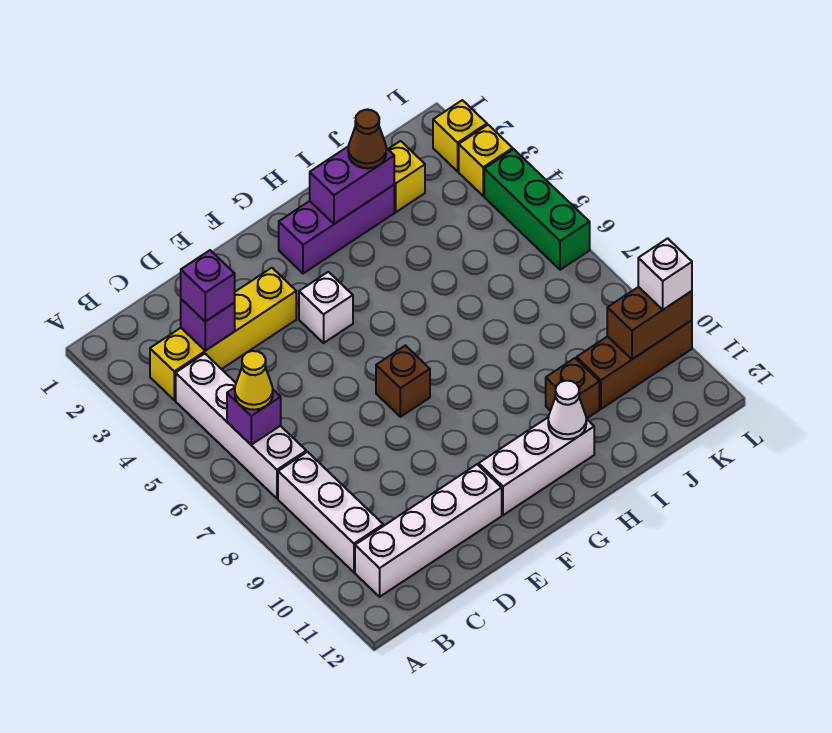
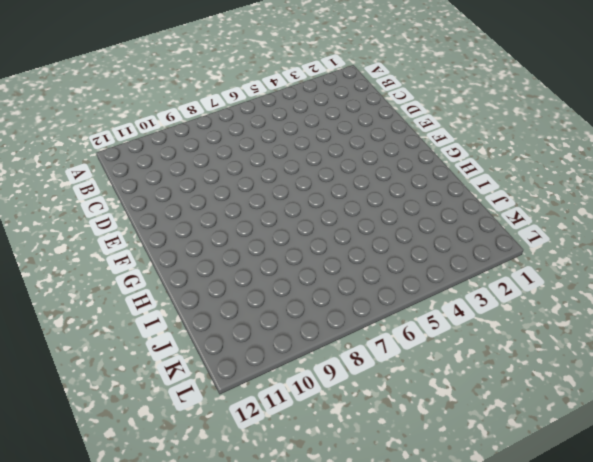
none -> yellow brick B3:E3 level 1
none -> white brick B4:B7 level 1
none -> white brick B8:B10 level 1

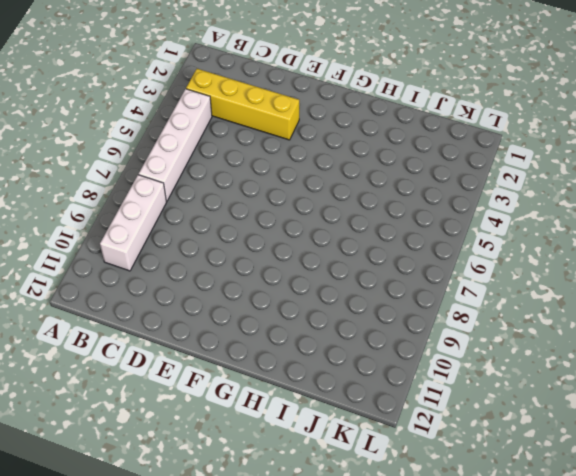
none -> white brick B11:E11 level 1
none -> white brick F4 level 1
none -> brown brick F7 level 1

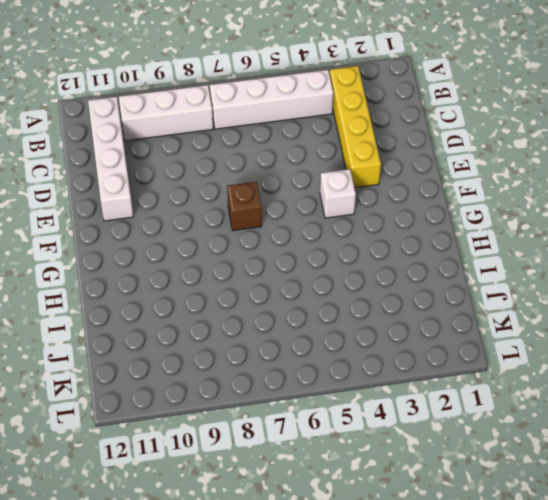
none -> white brick F11:H11 level 1
none -> purple brick G2:I2 level 1
none -> brown brick I10 level 1

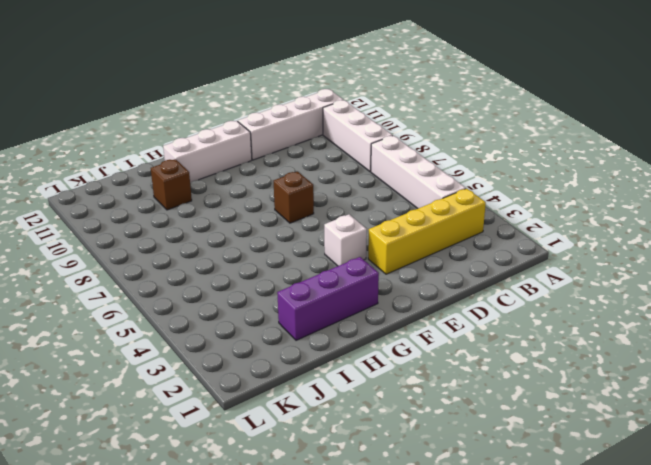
none -> yellow brick J2 level 1
none -> brown brick J10:L10 level 1
none -> yellow brick L2 level 1

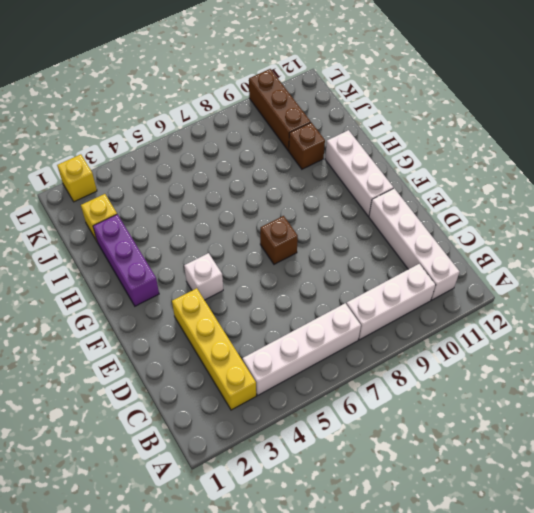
none -> yellow brick L3 level 1
none -> green brick L4:L6 level 1
none -> purple brick B6 level 2

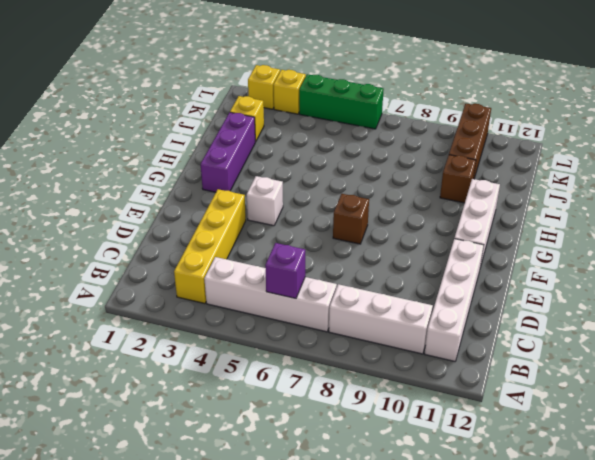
none -> purple brick C3 level 2
none -> purple brick H2:I2 level 2
none -> white cone H11 level 2

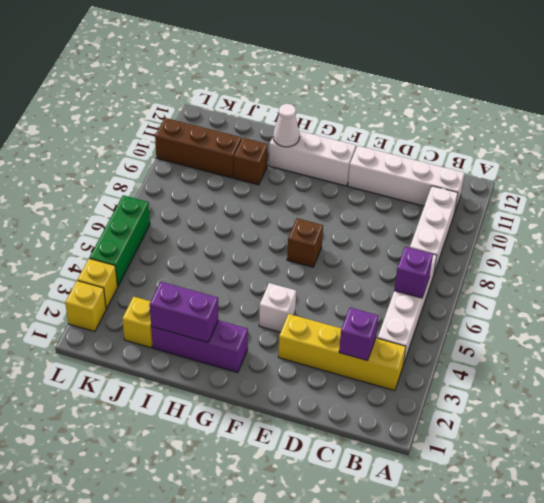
none -> brown brick K10:L10 level 2
none -> yellow cone B6 level 3
none -> purple brick C3 level 3

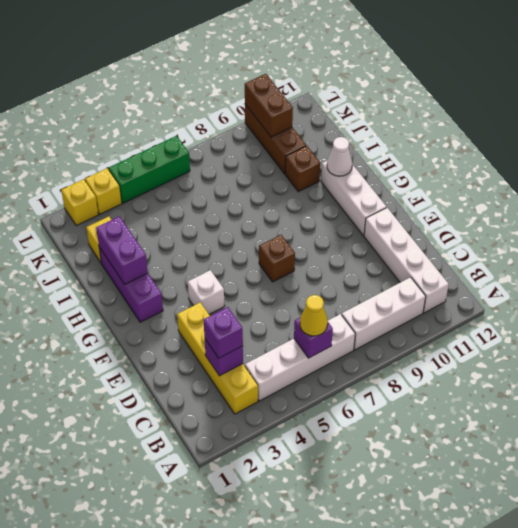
none -> brown cone I2 level 3
none -> white brick L10 level 3

